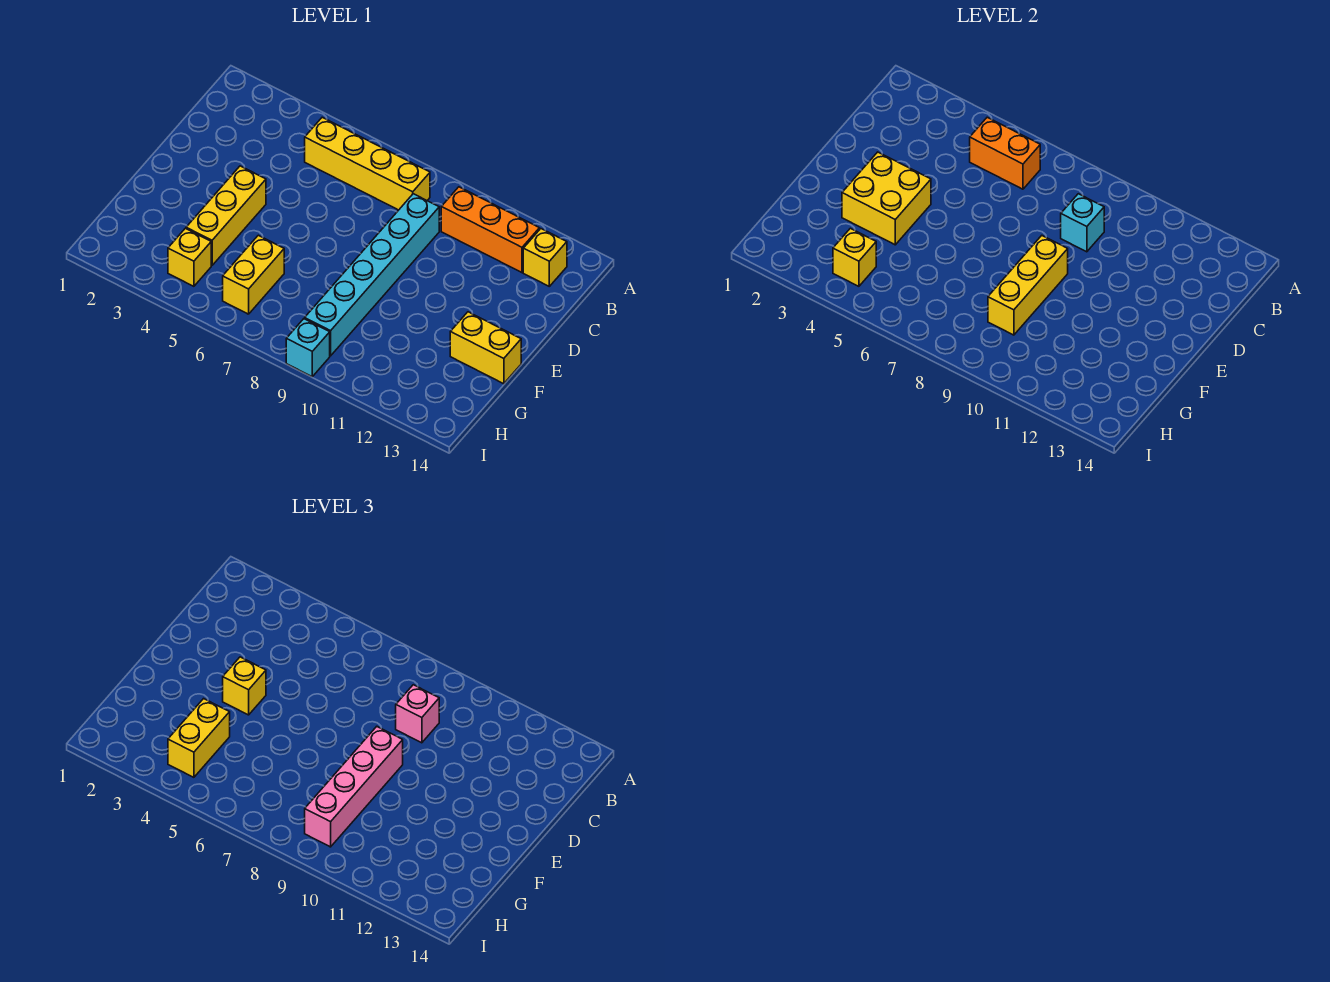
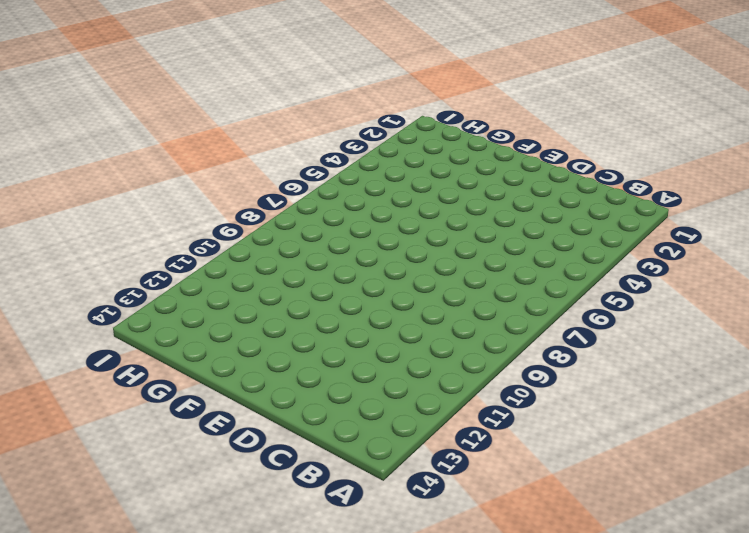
none -> yellow brick B5:B8 level 1
none -> orange brick B10:B12 level 1
none -> yellow brick B13 level 1

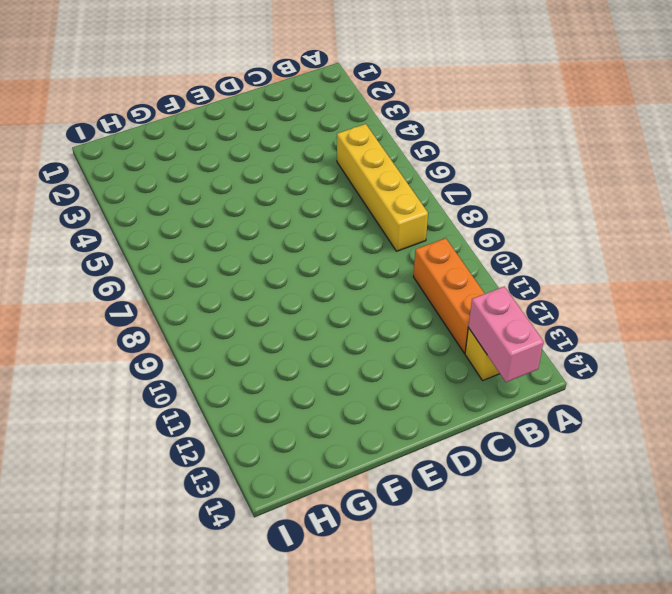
pink brick B13:B14 level 2 -> none
none -> cyan brick C9:H9 level 1
none -> yellow brick E4:G4 level 1
none -> yellow brick F13:F14 level 1

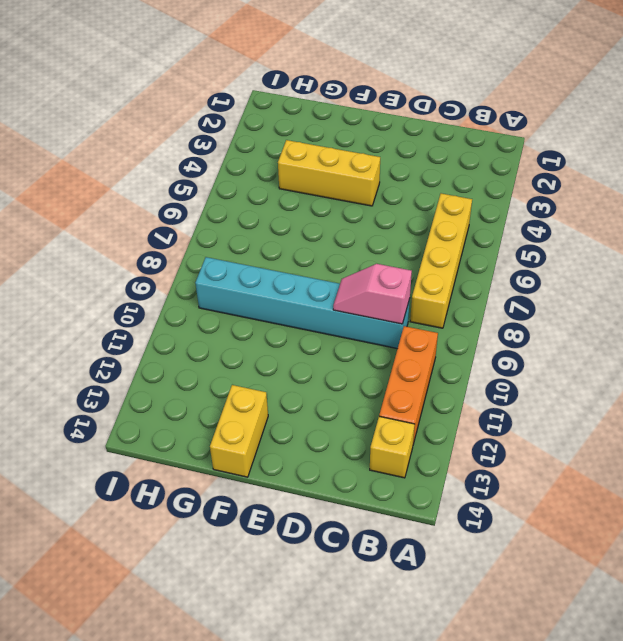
pink slope C9:D9 level 2 top C -> cyan brick C9 level 2
none -> yellow brick G6:H6 level 1
none -> yellow brick H4 level 1
none -> cyan brick I9 level 1

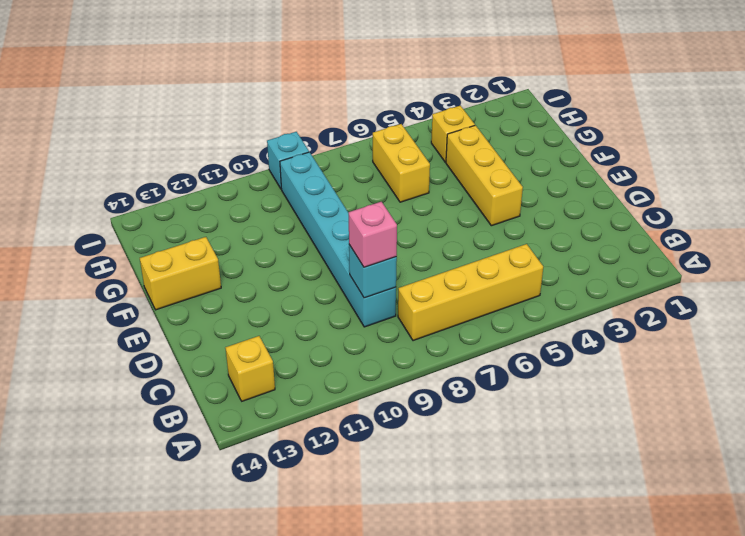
none -> orange brick B10:B12 level 1
none -> orange brick B5:B6 level 2
none -> yellow brick E3:F4 level 2

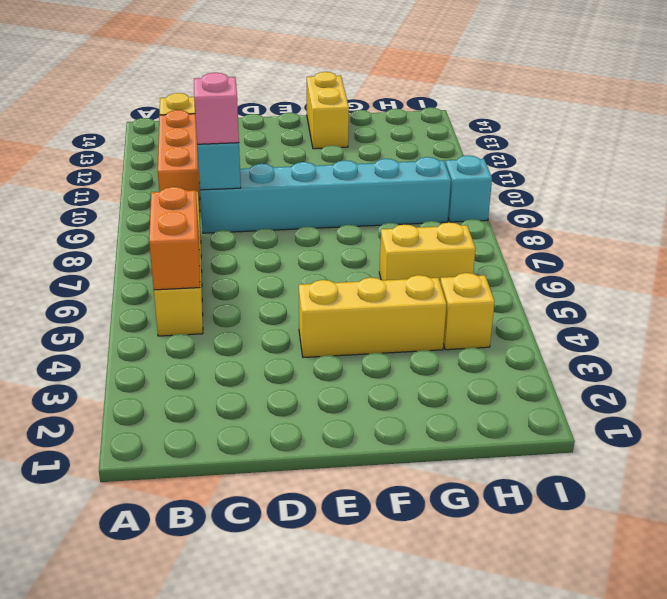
none -> yellow brick E3:F4 level 2
none -> yellow brick E9:G9 level 2
none -> yellow brick H4 level 2

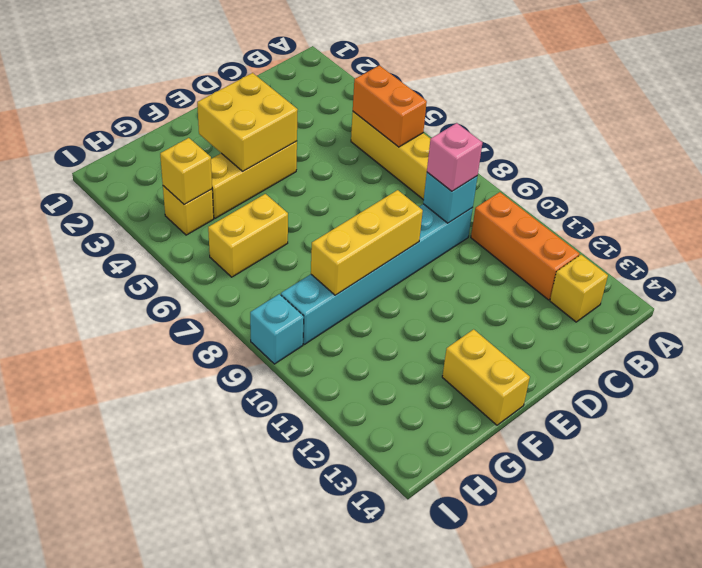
none -> yellow brick E4 level 3
none -> pink brick E9:H9 level 3
none -> yellow brick G4:H4 level 3

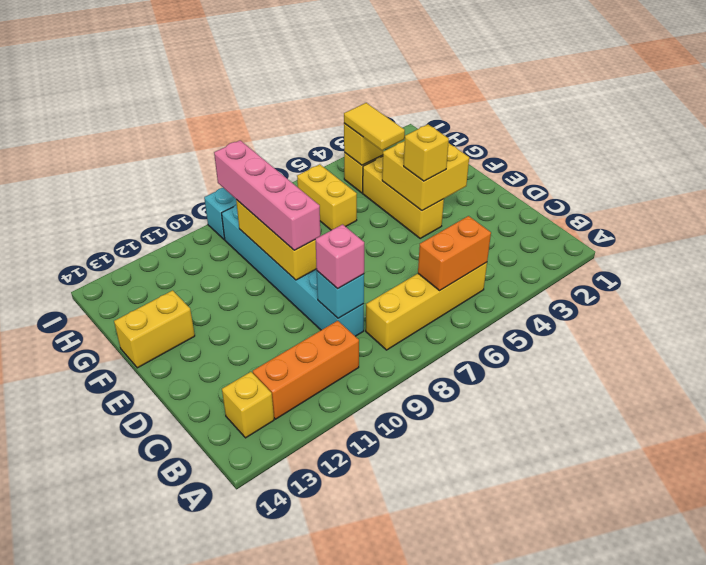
yellow tile G4:H4 level 3 -> yellow brick G4:H4 level 3

